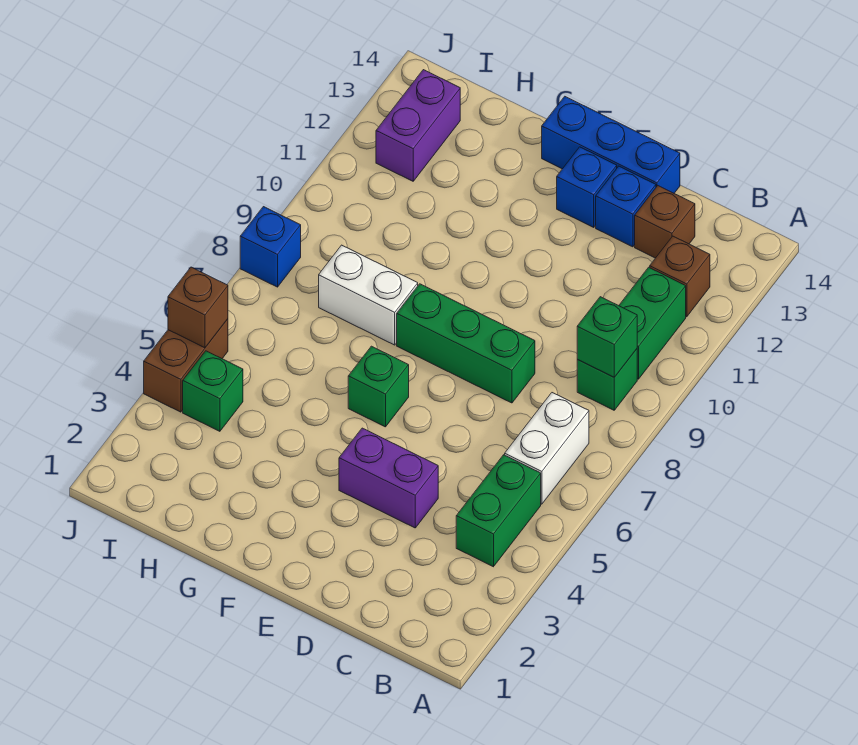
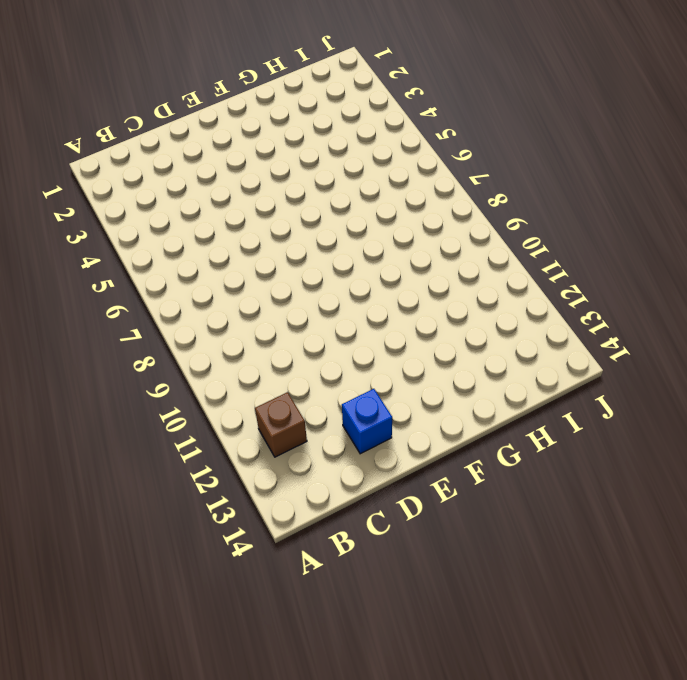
none -> green brick B4:B5 level 1
none -> white brick B6:B7 level 1
none -> green brick B9 level 1

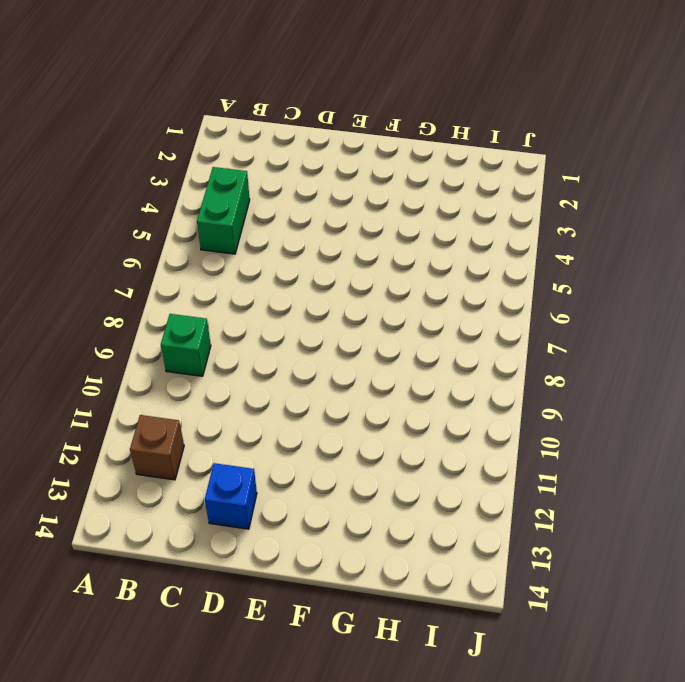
none -> white brick B6:B7 level 1
none -> green brick B10:B11 level 1
none -> brown brick C13 level 1

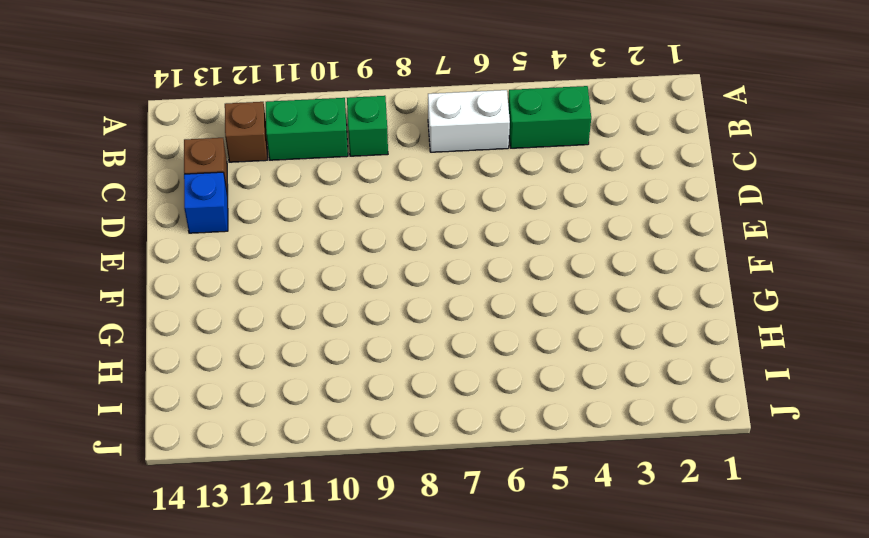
none -> purple brick D4:E4 level 1
none -> green brick D8:F8 level 1
none -> blue brick D14:F14 level 1

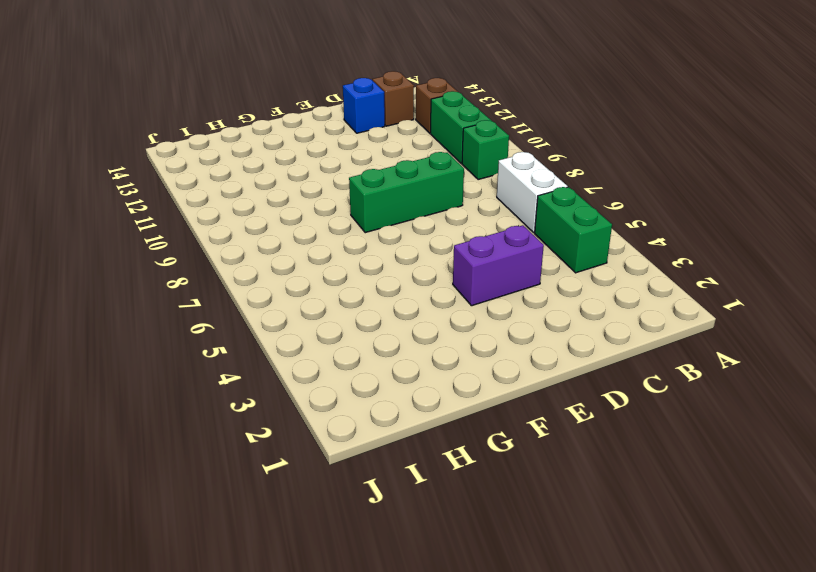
none -> blue brick D14:F14 level 1
none -> blue brick E13 level 1
none -> green brick F6 level 1

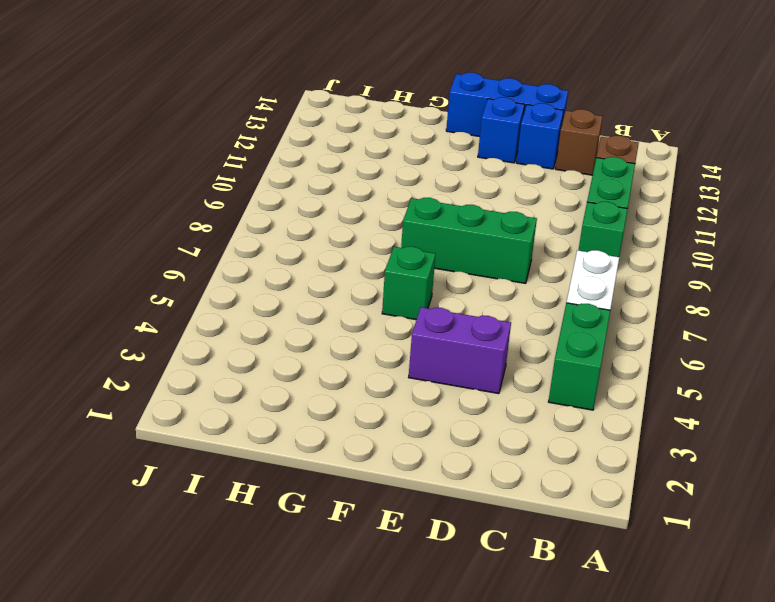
none -> white brick G8:H8 level 1
none -> green brick I4 level 1
none -> purple brick I12:I13 level 1

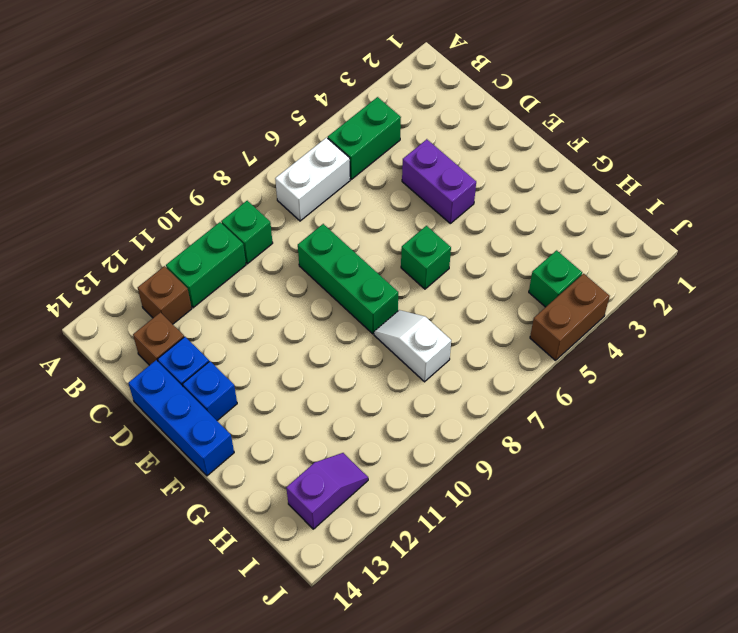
white slope G8:H8 level 1 top H -> white brick G8:H8 level 1
purple slope I12:I13 level 1 top 13 -> purple brick I12:I13 level 1
none -> blue brick J8 level 1
none -> green brick B9 level 2
none -> brown brick J5 level 2

